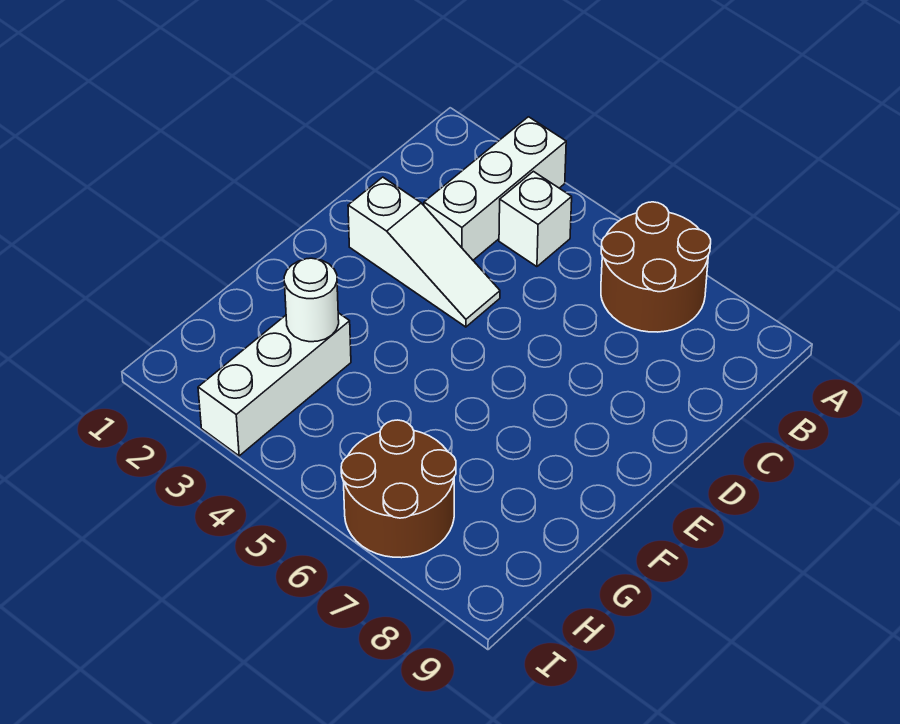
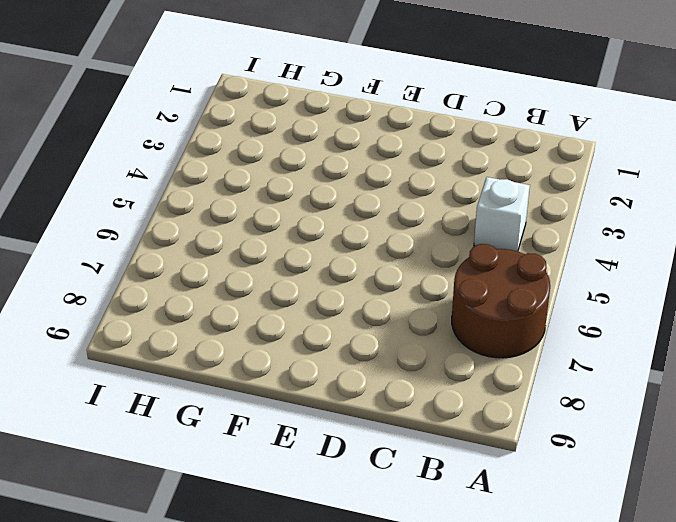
none -> white brick A3:C3 level 1
none -> white slope D2:D4 level 1 top 2

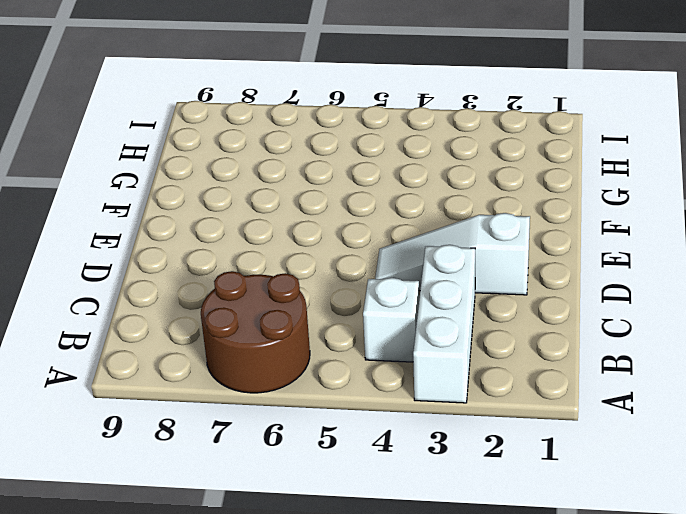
none -> white brick G3:I3 level 1
none -> brown round brick H6:I7 level 1

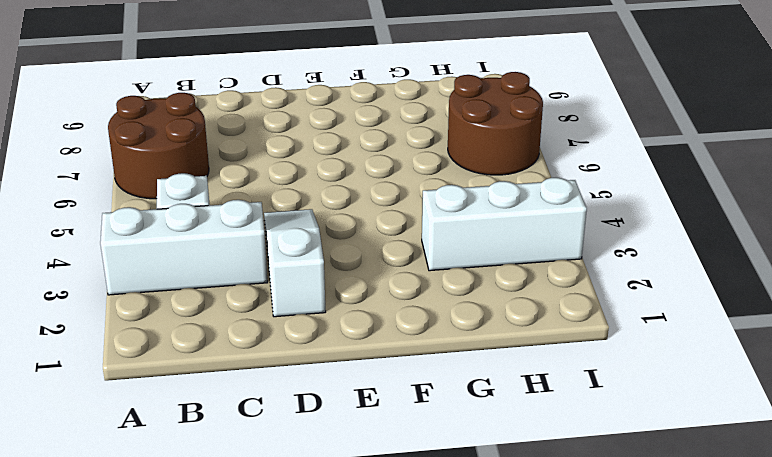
none -> white round brick G3 level 2

